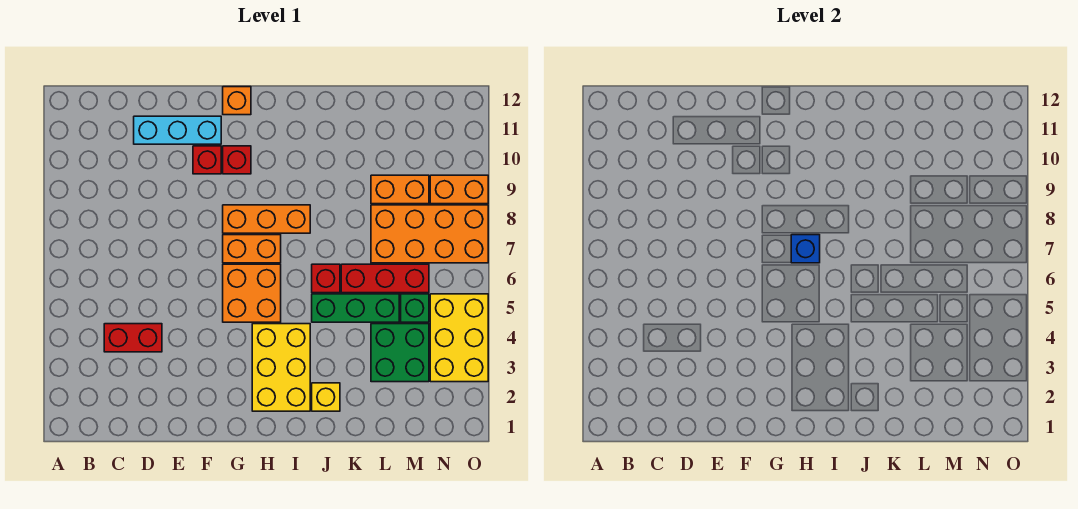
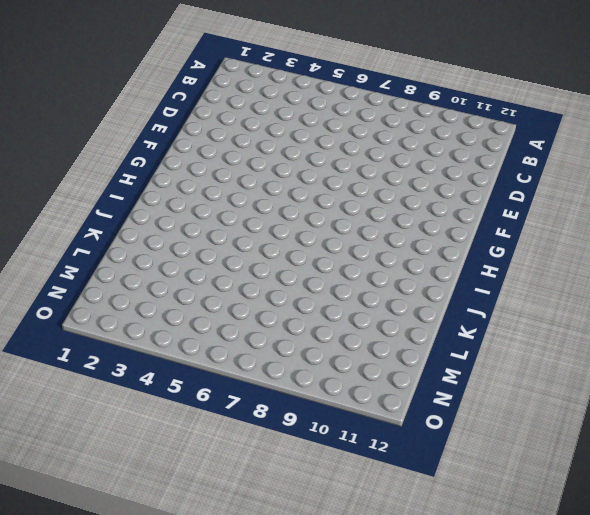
none -> red brick C4:D4 level 1
none -> cyan brick D11:F11 level 1
none -> red brick F10 level 1

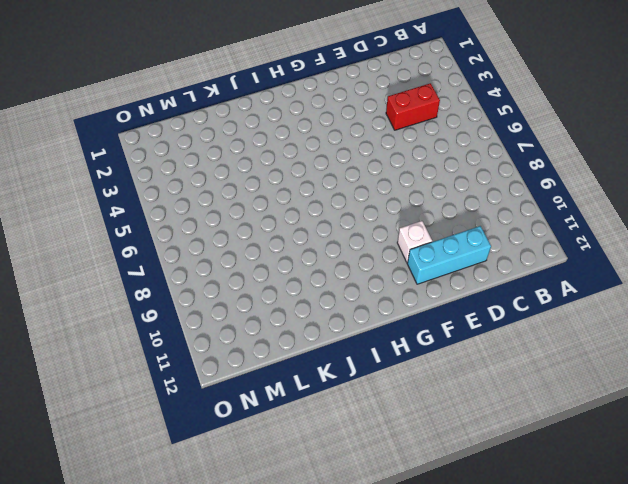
white brick F10 level 1 -> red brick F10 level 1
none -> orange brick G5:H6 level 1
none -> orange brick G7:H7 level 1
none -> orange brick G8:I8 level 1

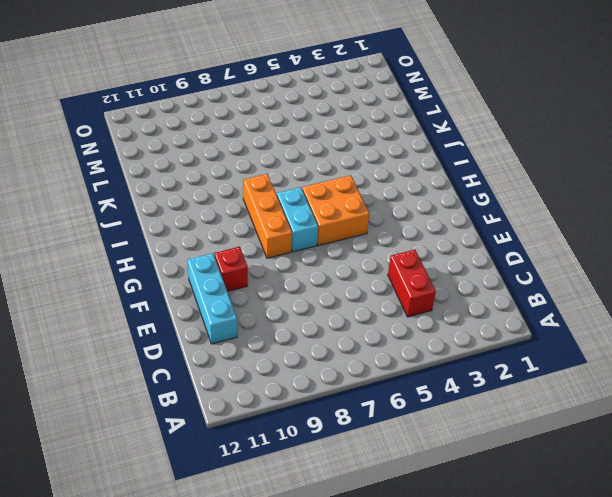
cyan brick G7:H7 level 1 -> orange brick G7:H7 level 1
none -> red brick G10 level 1
none -> orange brick G12 level 1
none -> yellow brick H2:I4 level 1

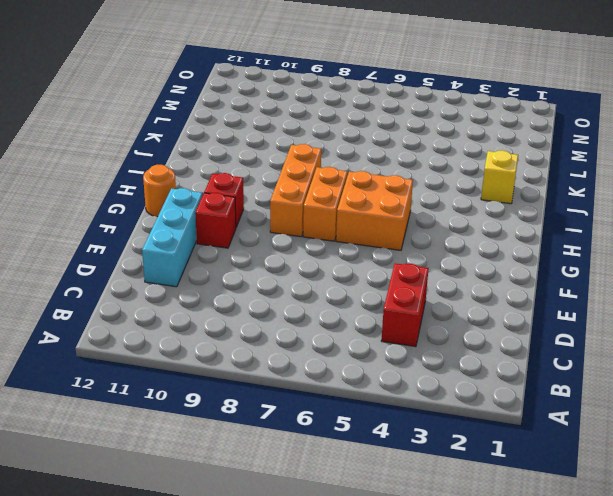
orange round brick G12 level 1 -> orange brick G12 level 1
none -> yellow brick H2:I4 level 1
none -> green brick J5:L5 level 1
none -> red brick J6 level 1

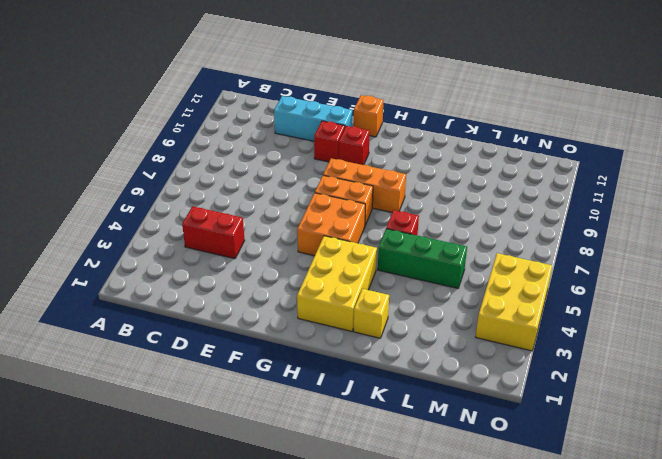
none -> red brick K6:M6 level 1
none -> green brick L3:M4 level 1
none -> orange brick L7:O8 level 1

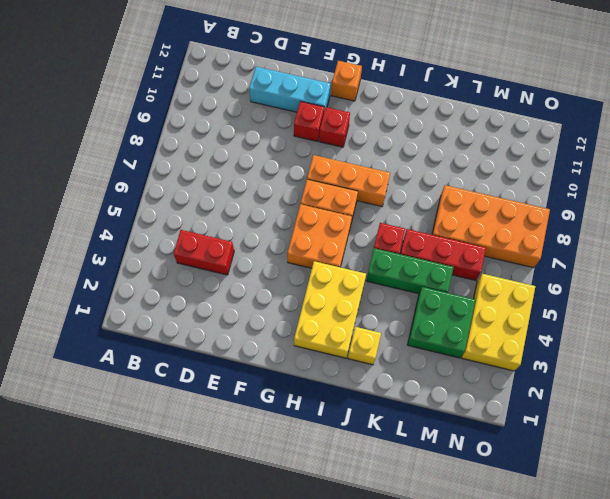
none -> orange brick L9:M9 level 1
none -> green brick M5 level 1
none -> orange brick N9:O9 level 1

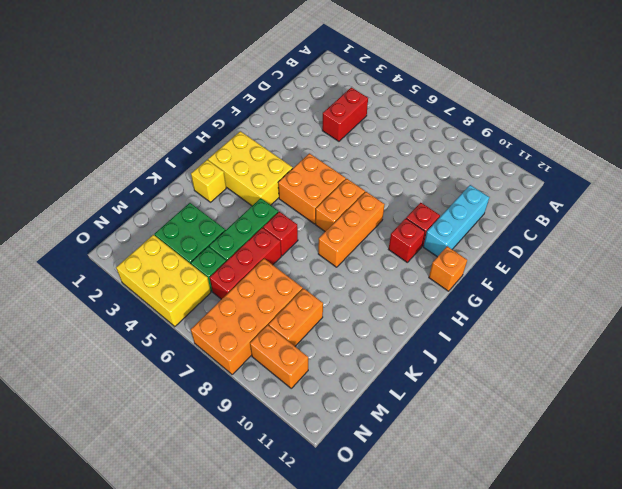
orange brick N9:N10 level 1 -> orange brick N9:O9 level 1
none -> blue brick H7 level 2

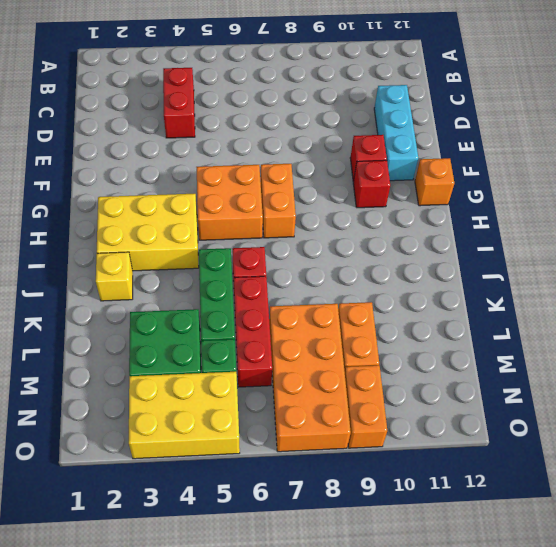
none -> orange brick G8:I8 level 1
none -> blue brick H7 level 2

